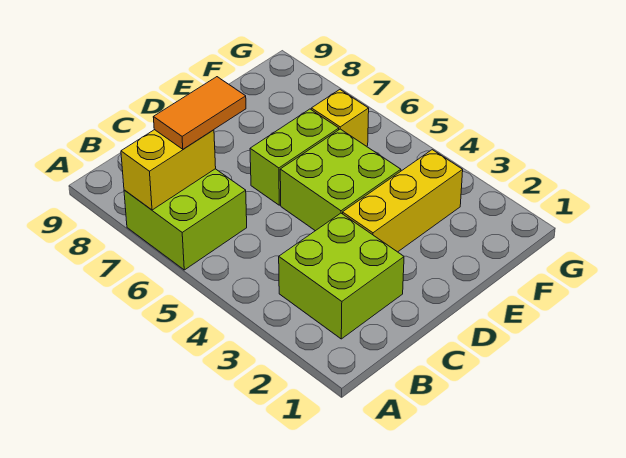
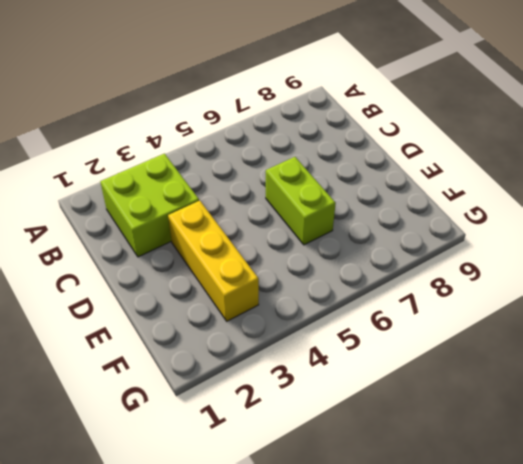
none -> lime brick A6:B7 level 1
none -> lime brick D4:E5 level 1

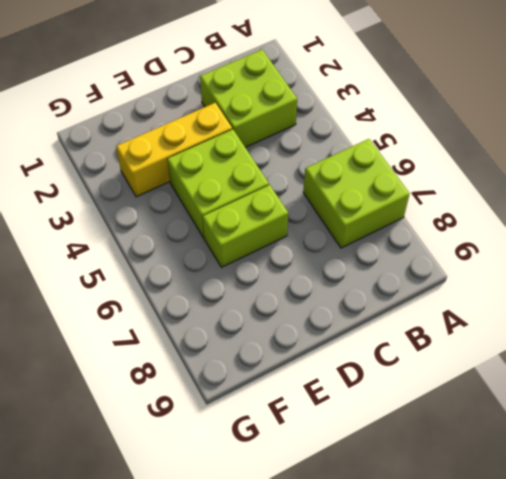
none -> yellow brick F6 level 1
none -> yellow brick A7:B7 level 2

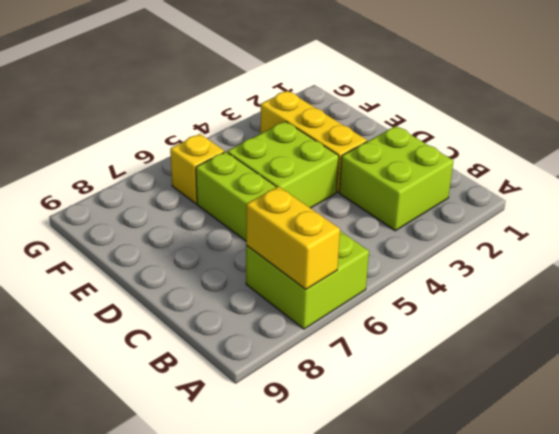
none -> orange tile B7:C7 level 3

